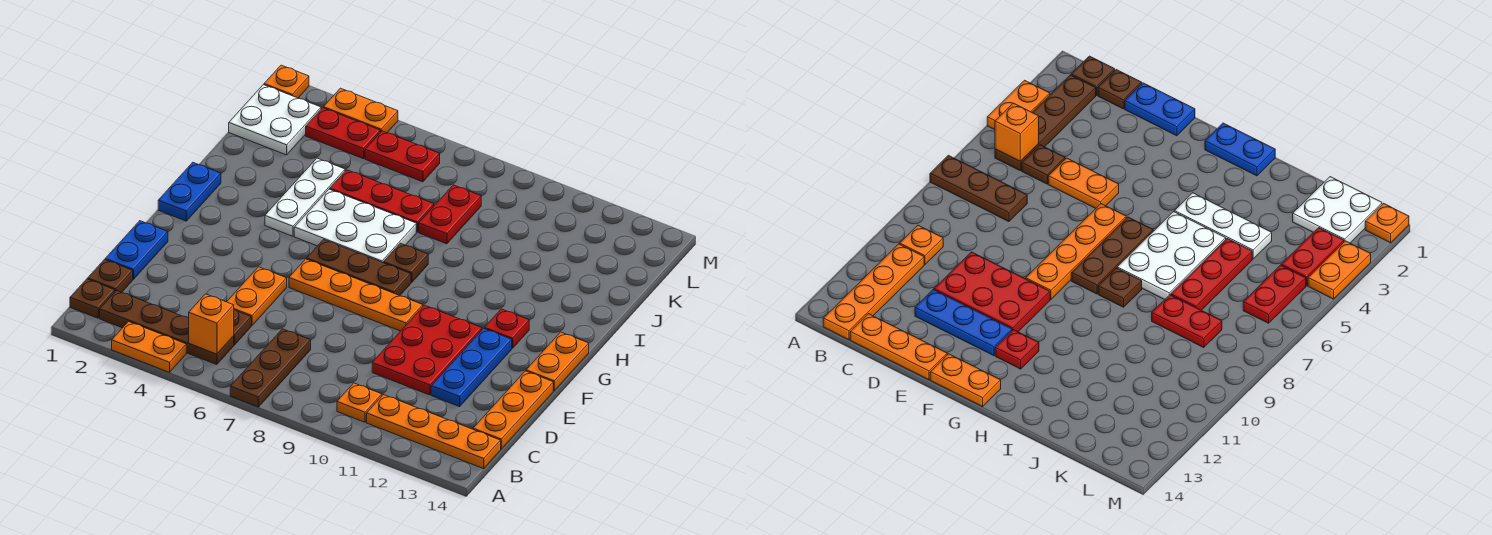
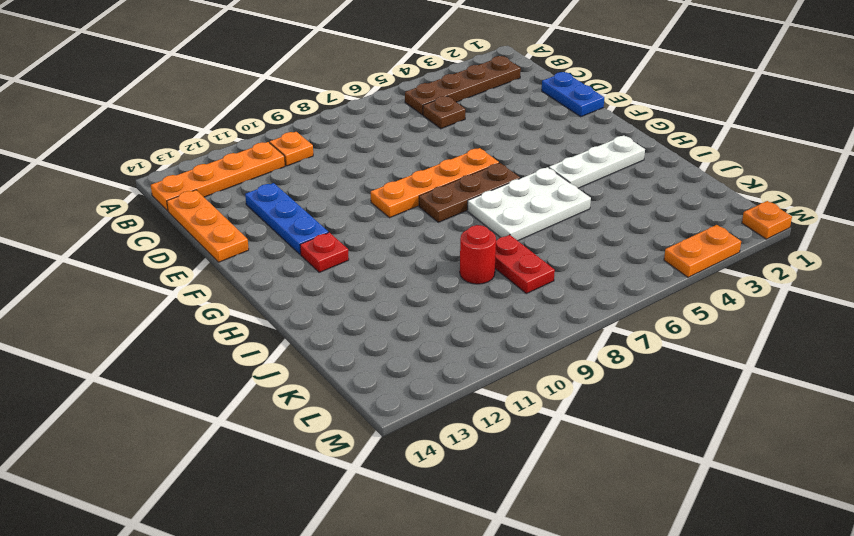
white plate H2:H4 level 1 -> white plate H4:J4 level 1
red round brick J9 level 1 -> none
none -> orange plate A3:A4 level 1
none -> brown plate A7:C7 level 1
none -> brown plate B1 level 1

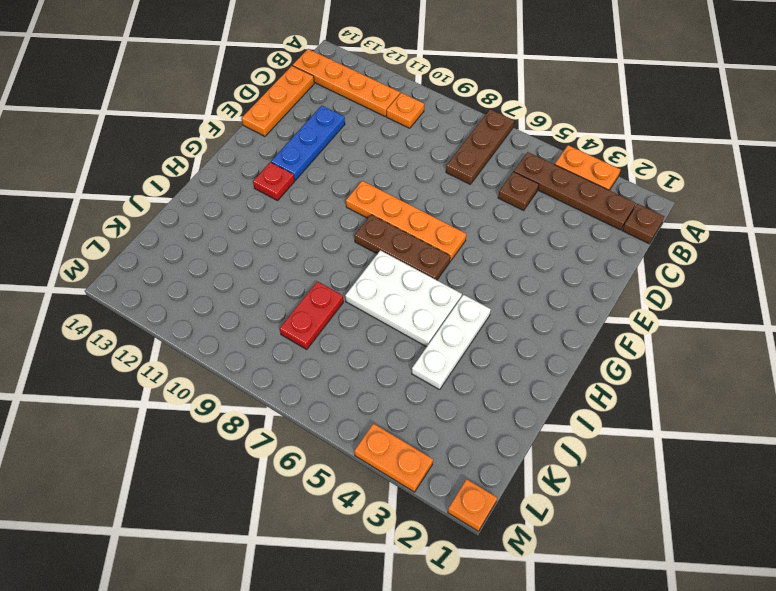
none -> brown plate C1 level 1
none -> blue plate D1:E1 level 1
none -> orange plate D5:E5 level 1

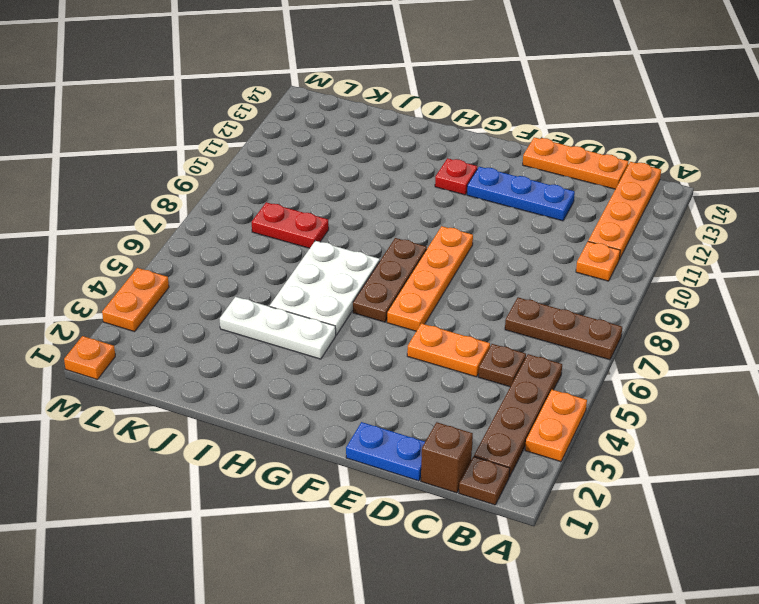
brown brick C1 level 1 -> brown plate C1 level 1
none -> red plate D10:F11 level 1
none -> orange plate F14:G14 level 1
none -> blue plate G1:H1 level 1

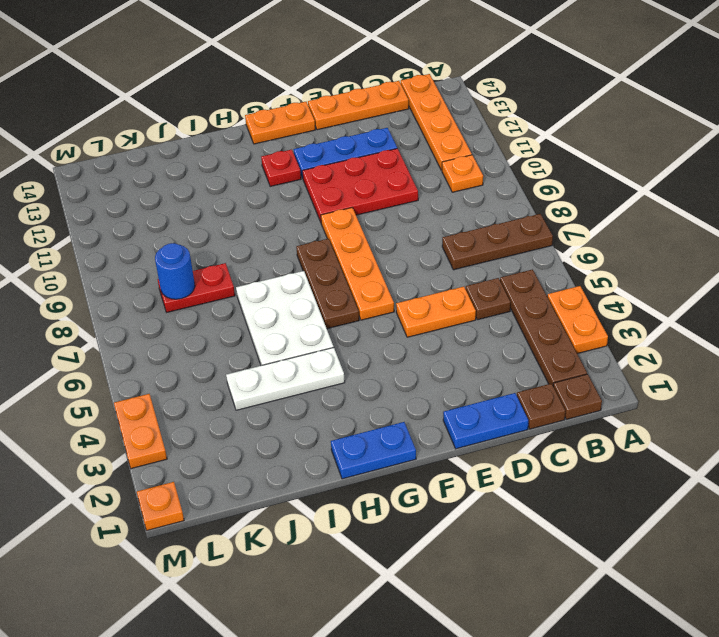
blue round brick K8 level 2 -> none
none -> brown plate H8 level 1
none -> red plate J5:J7 level 1
none -> white plate K1:L2 level 1

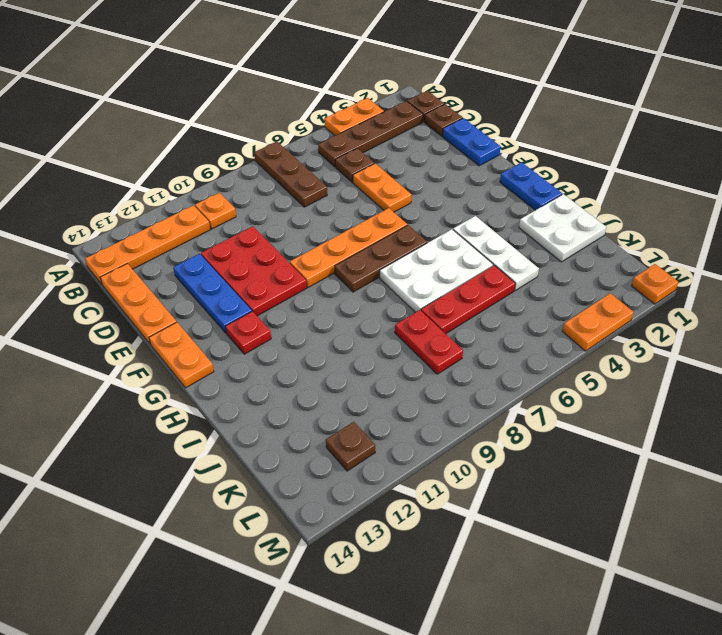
white plate I1:J2 level 1 -> white plate K1:L2 level 1
brown plate L12 level 1 -> brown plate H8 level 1
none -> red plate L3:L4 level 1
none -> red plate L5:L6 level 1
none -> orange brick B5 level 2

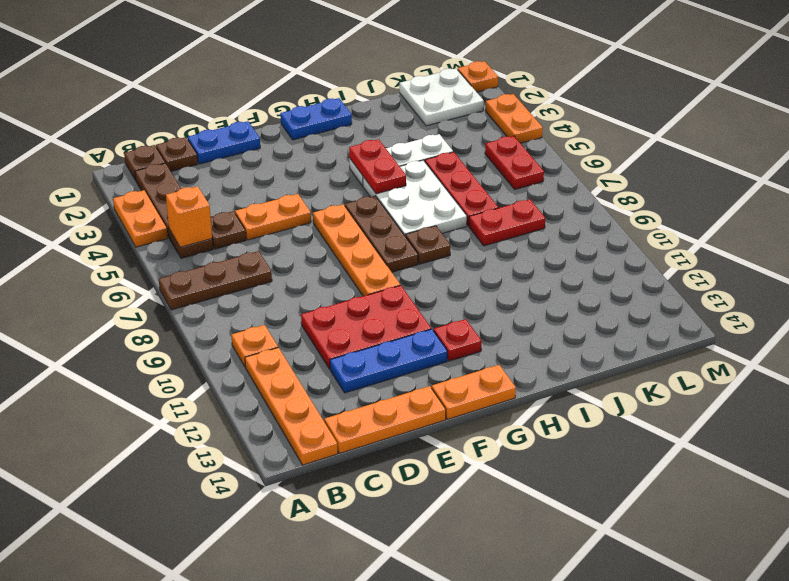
red plate H4:H5 level 2 -> red plate L3:L4 level 1

